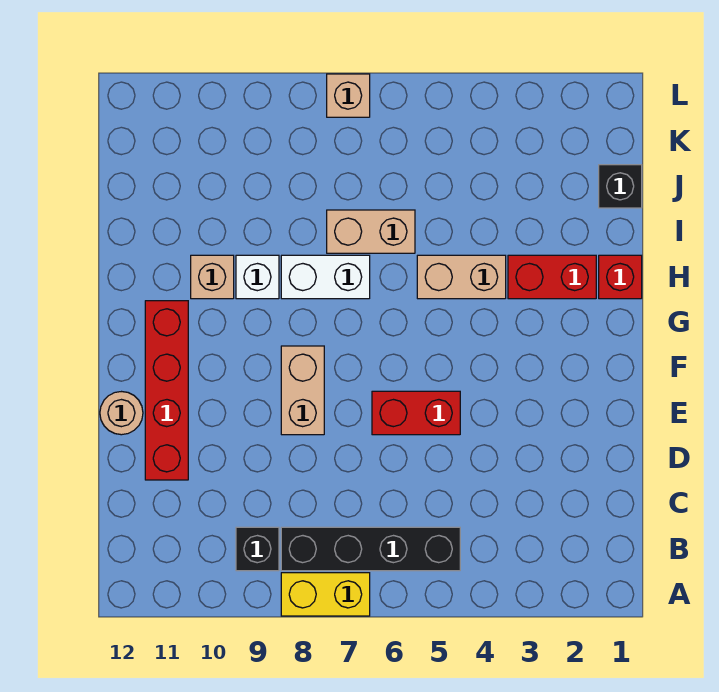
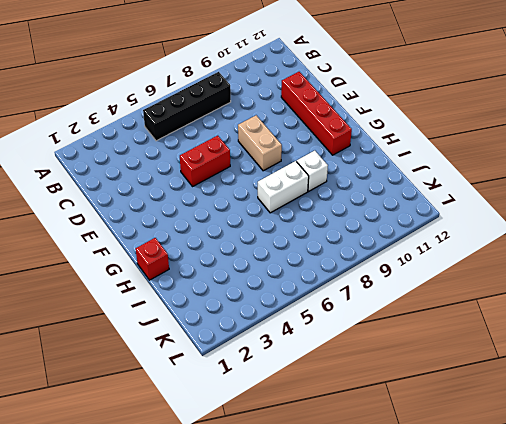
none -> yellow brick A7:A8 level 1
none -> black brick B9 level 1
none -> tan round brick E12 level 1

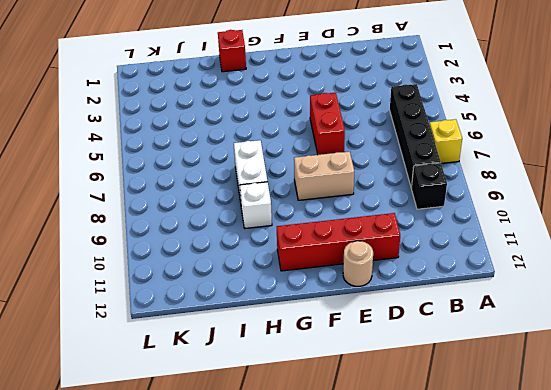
yellow brick A7 level 1 -> yellow brick A7:A8 level 1
none -> red brick H2:H3 level 1
none -> tan brick H4:H5 level 1
none -> tan brick H10 level 1

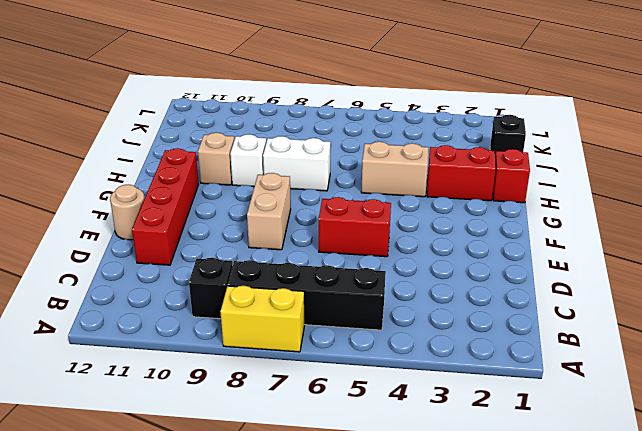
none -> tan brick I6:I7 level 1
none -> tan brick L7 level 1

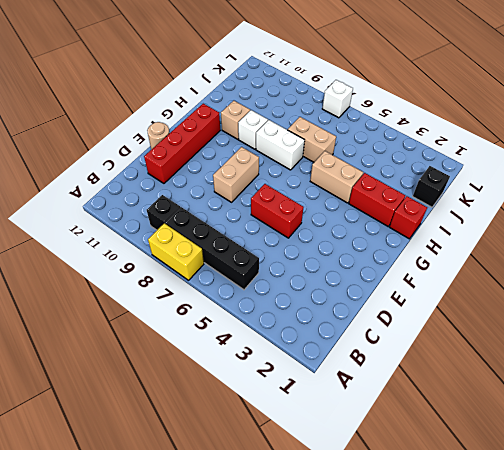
white brick L7 level 1 -> tan brick L7 level 1

